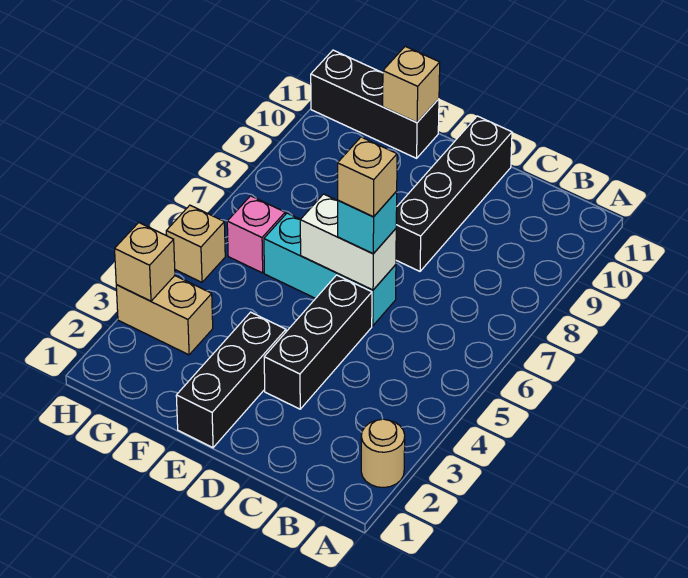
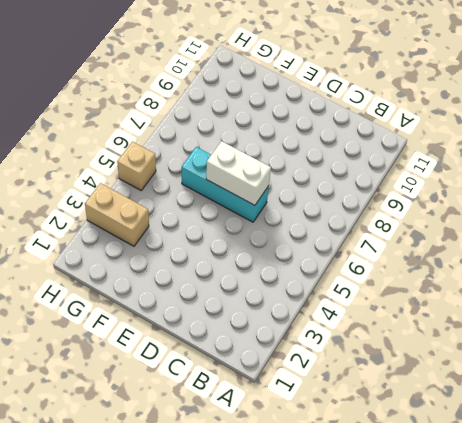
none -> tan round brick A2 level 1
none -> black brick D3:D5 level 1
none -> black brick D8:D11 level 1

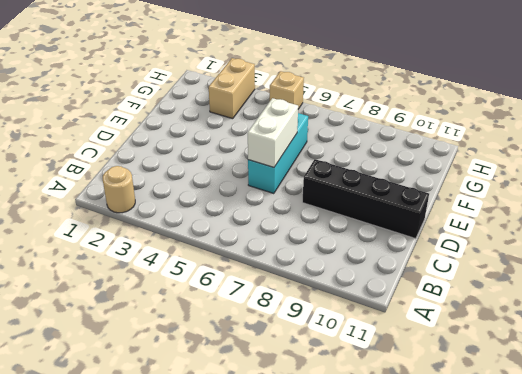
none -> black brick D3:D5 level 1
none -> black brick E1:E3 level 1
none -> black brick F11:H11 level 1

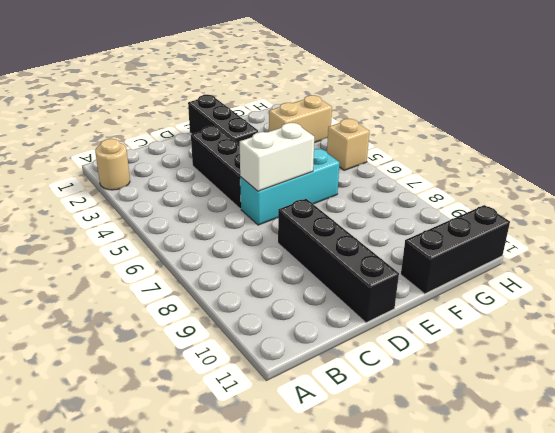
none -> pink brick G6 level 1
none -> tan brick F11 level 2
none -> tan brick H3 level 2

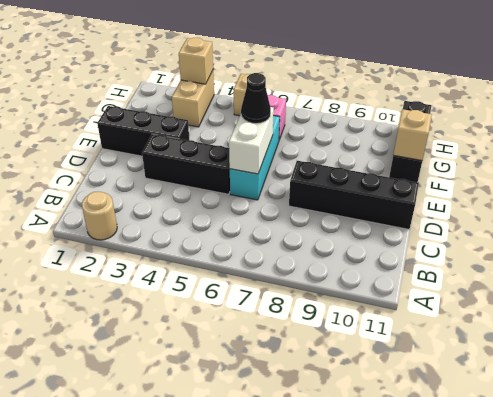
black cone E6 level 3 -> none
none -> cyan brick D6 level 3
none -> tan brick D6 level 4

